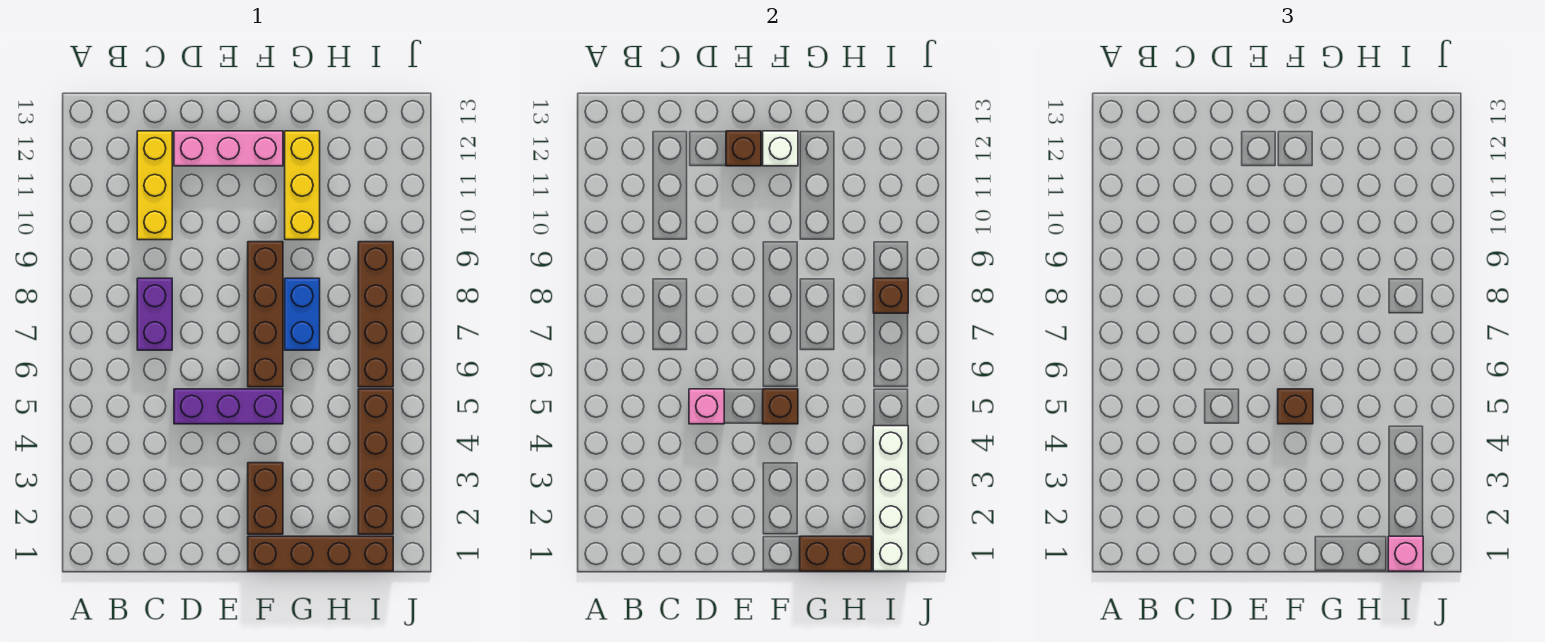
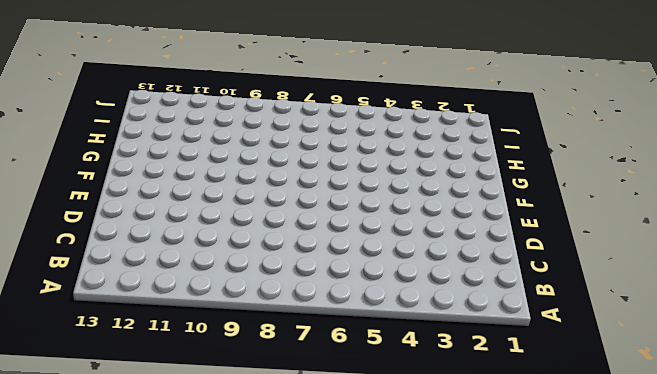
none -> purple brick C7:C8 level 1
none -> yellow brick C10:C12 level 1
none -> purple brick D5:F5 level 1

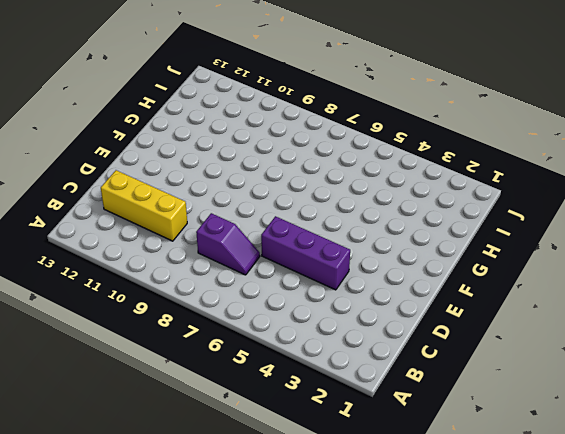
purple slope C7:C8 level 1 top 8 -> purple brick C7:C8 level 1
purple brick D4:D6 level 1 -> purple brick D5:F5 level 1
none -> pink brick D12:F12 level 1
none -> brown brick F1:I1 level 1
none -> brown brick F2:F3 level 1

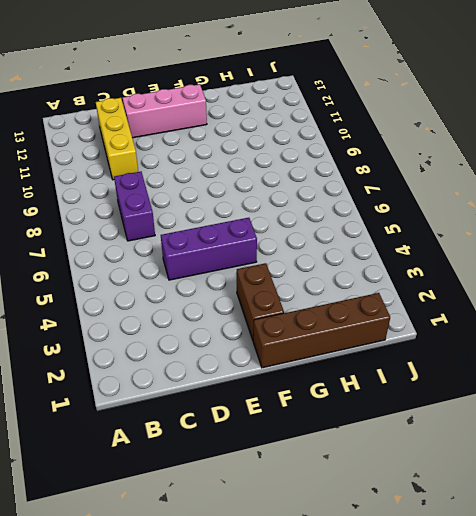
none -> brown brick F6:F9 level 1
none -> blue brick G7:G8 level 1
none -> yellow brick G10:G12 level 1

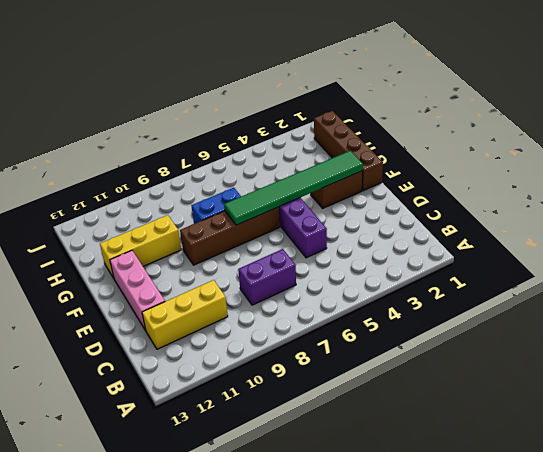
green tile F2:F7 level 2 -> brown brick F5 level 2
none -> brown brick I2:I5 level 1
none -> brown brick I6:I9 level 1
none -> pink brick D5 level 2

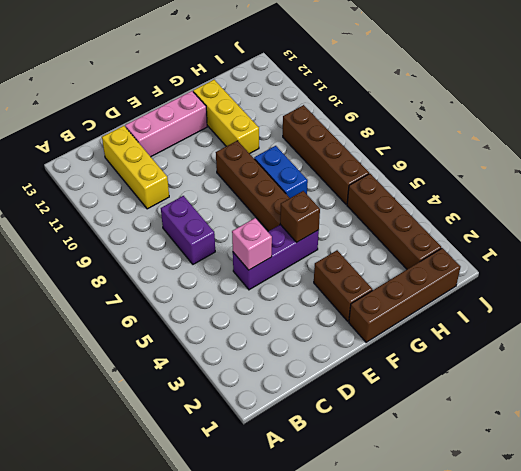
none -> brown brick E12 level 2
none -> white brick F12 level 2
none -> brown brick G1:H1 level 2

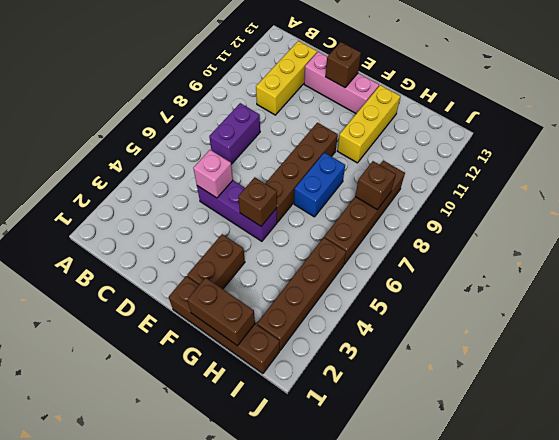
none -> white brick F12 level 2
none -> white brick I1:I4 level 2
none -> brown brick F5 level 3

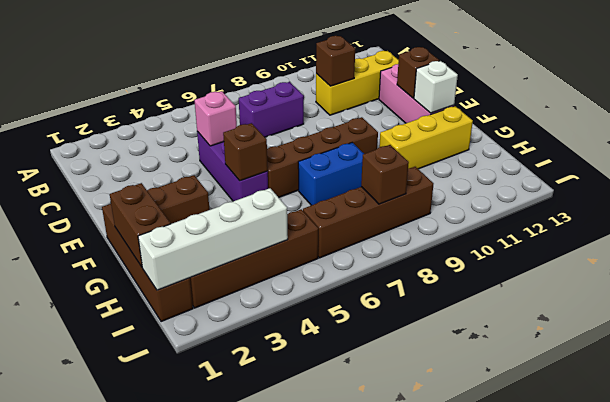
brown brick C10 level 2 -> brown brick F5 level 3
none -> pink brick I1 level 3

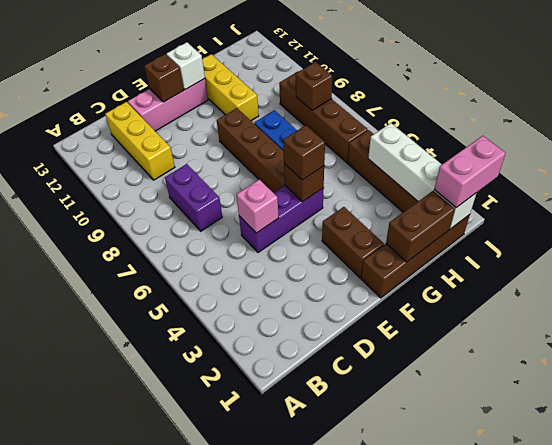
pink brick I1:J1 level 3 -> pink brick I1 level 3

